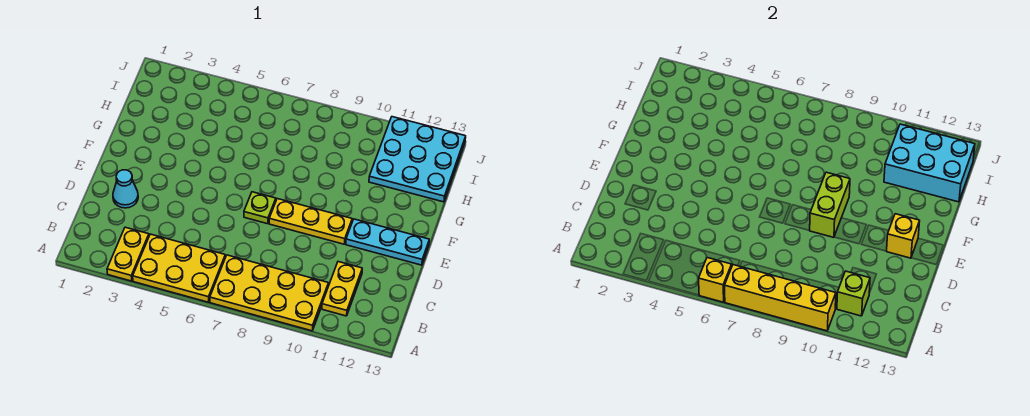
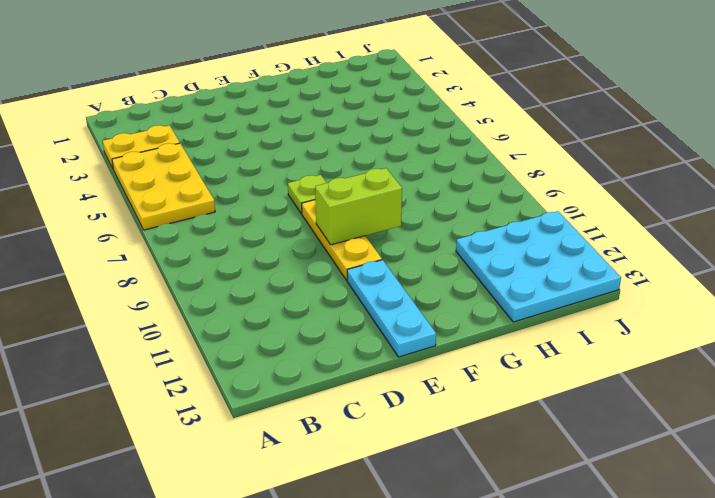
none -> yellow plate A7:B10 level 1
none -> yellow plate B11:C11 level 1
none -> cyan cone D2 level 1

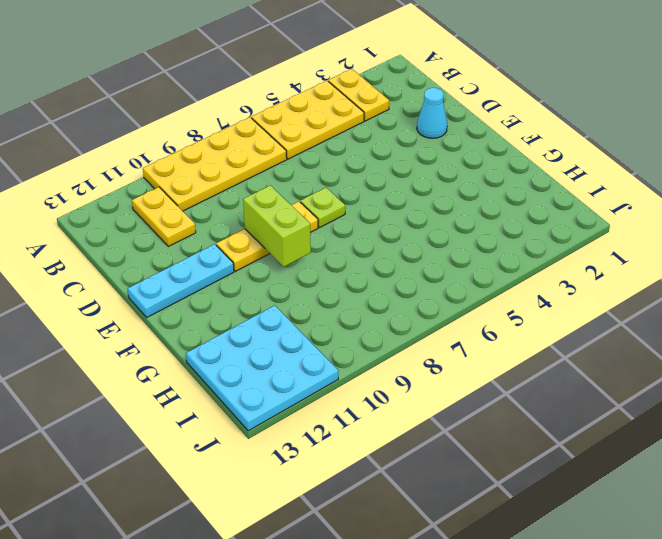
none -> yellow brick A6 level 2
none -> yellow brick A7:A10 level 2
none -> lime brick B11 level 2

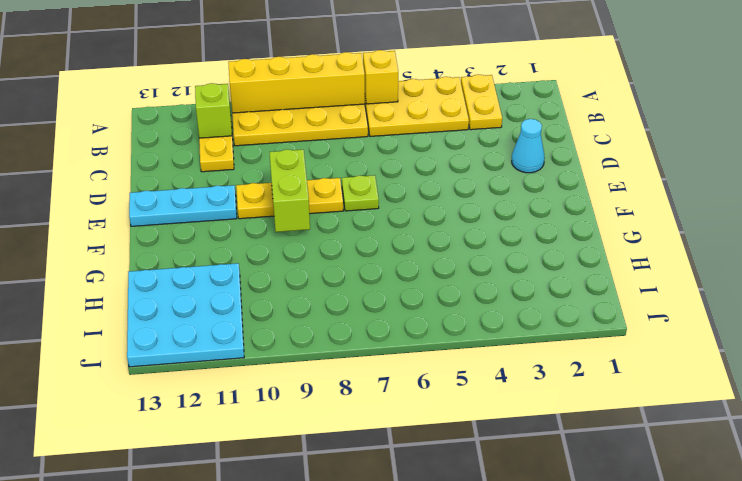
none -> yellow brick E12 level 2
none -> cyan brick H11:I13 level 2

